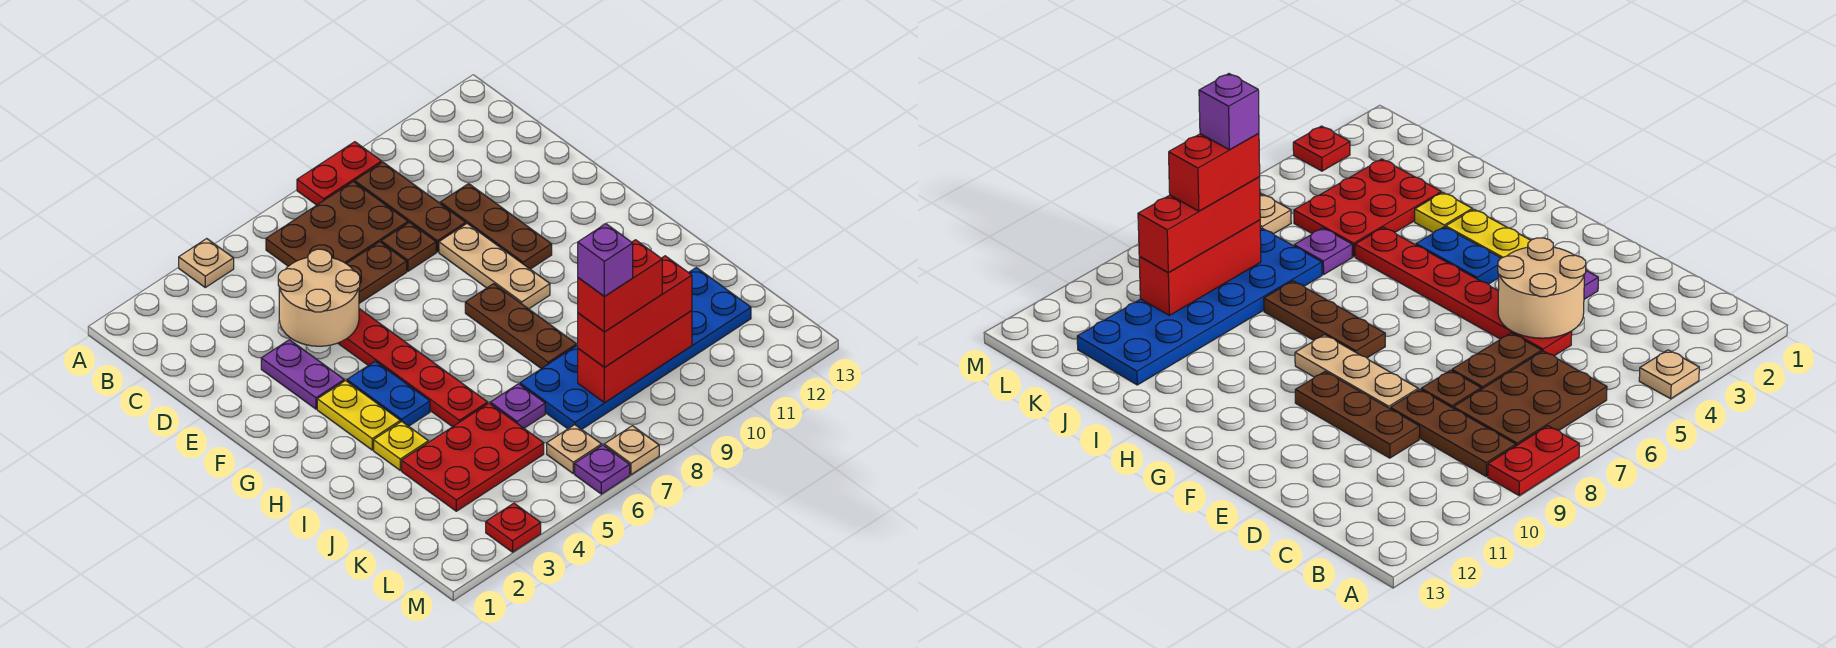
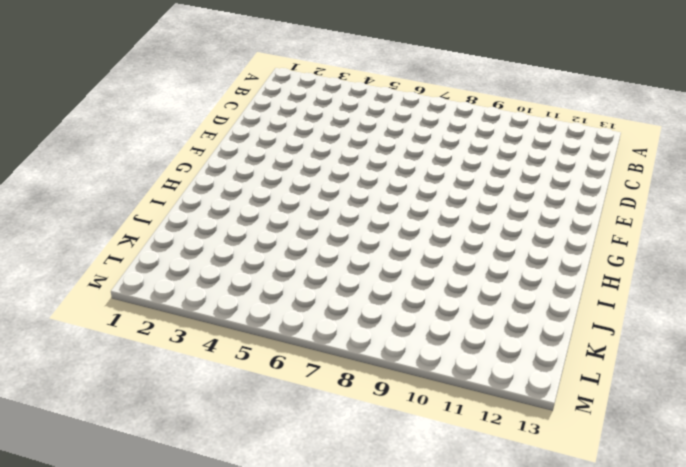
none -> tan plate A4 level 1
none -> red plate A8:A9 level 1
none -> brown plate B6:C8 level 1

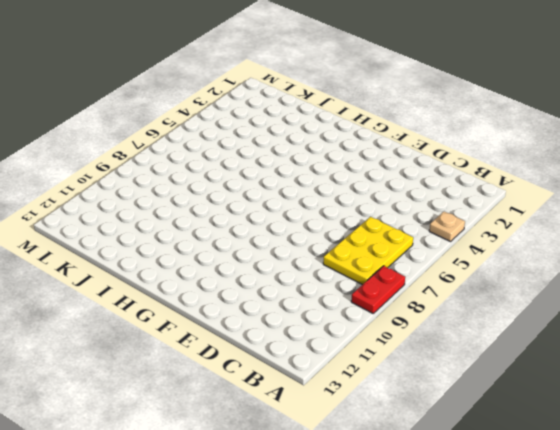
yellow plate B6:C8 level 1 -> brown plate B6:C8 level 1
none -> brown plate B9:D9 level 1
none -> red plate D5:I5 level 1
none -> brown plate D6:D7 level 1

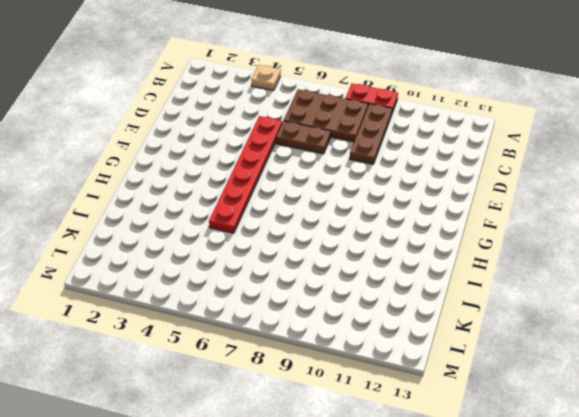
none -> brown plate D8 level 1
none -> brown plate D10:F10 level 1
none -> purple plate E3:F3 level 1

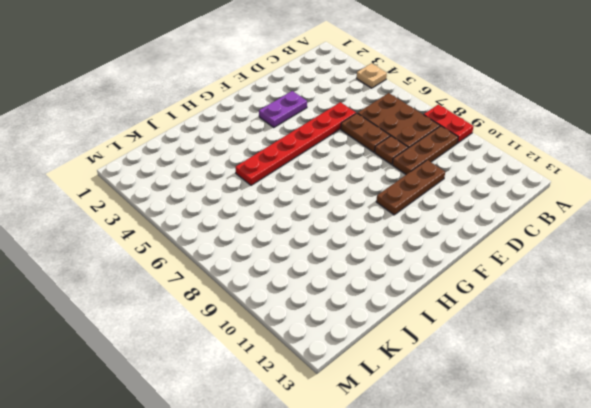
none -> tan plate E9:G9 level 1
none -> yellow plate G3:H3 level 1
none -> blue plate G4:H4 level 1

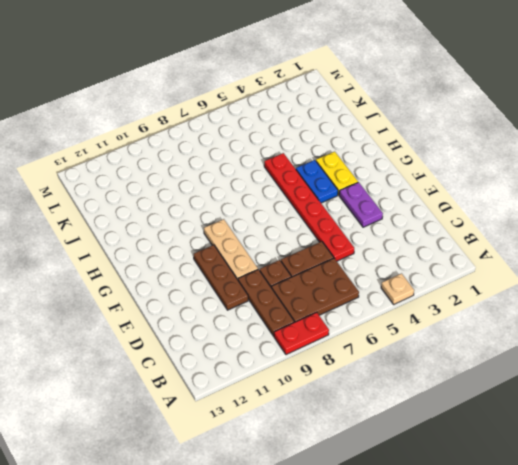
none -> brown plate G8:I8 level 1
none -> yellow plate I3 level 1
none -> red plate J3:K5 level 1

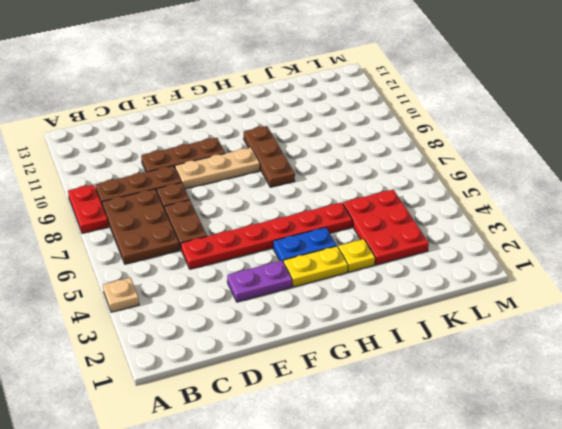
brown plate H8:H10 level 1 -> brown plate G8:I8 level 1
none -> purple plate J6 level 1
none -> blue plate J7:K12 level 1
none -> tan plate L6 level 1

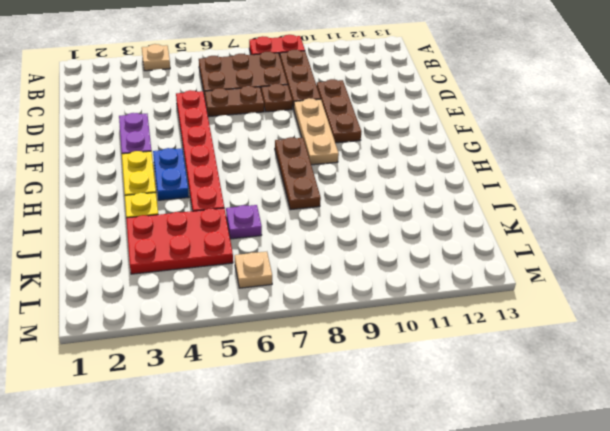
none -> blue plate J7:K12 level 1
none -> red plate M3 level 1
none -> purple plate M6 level 1

